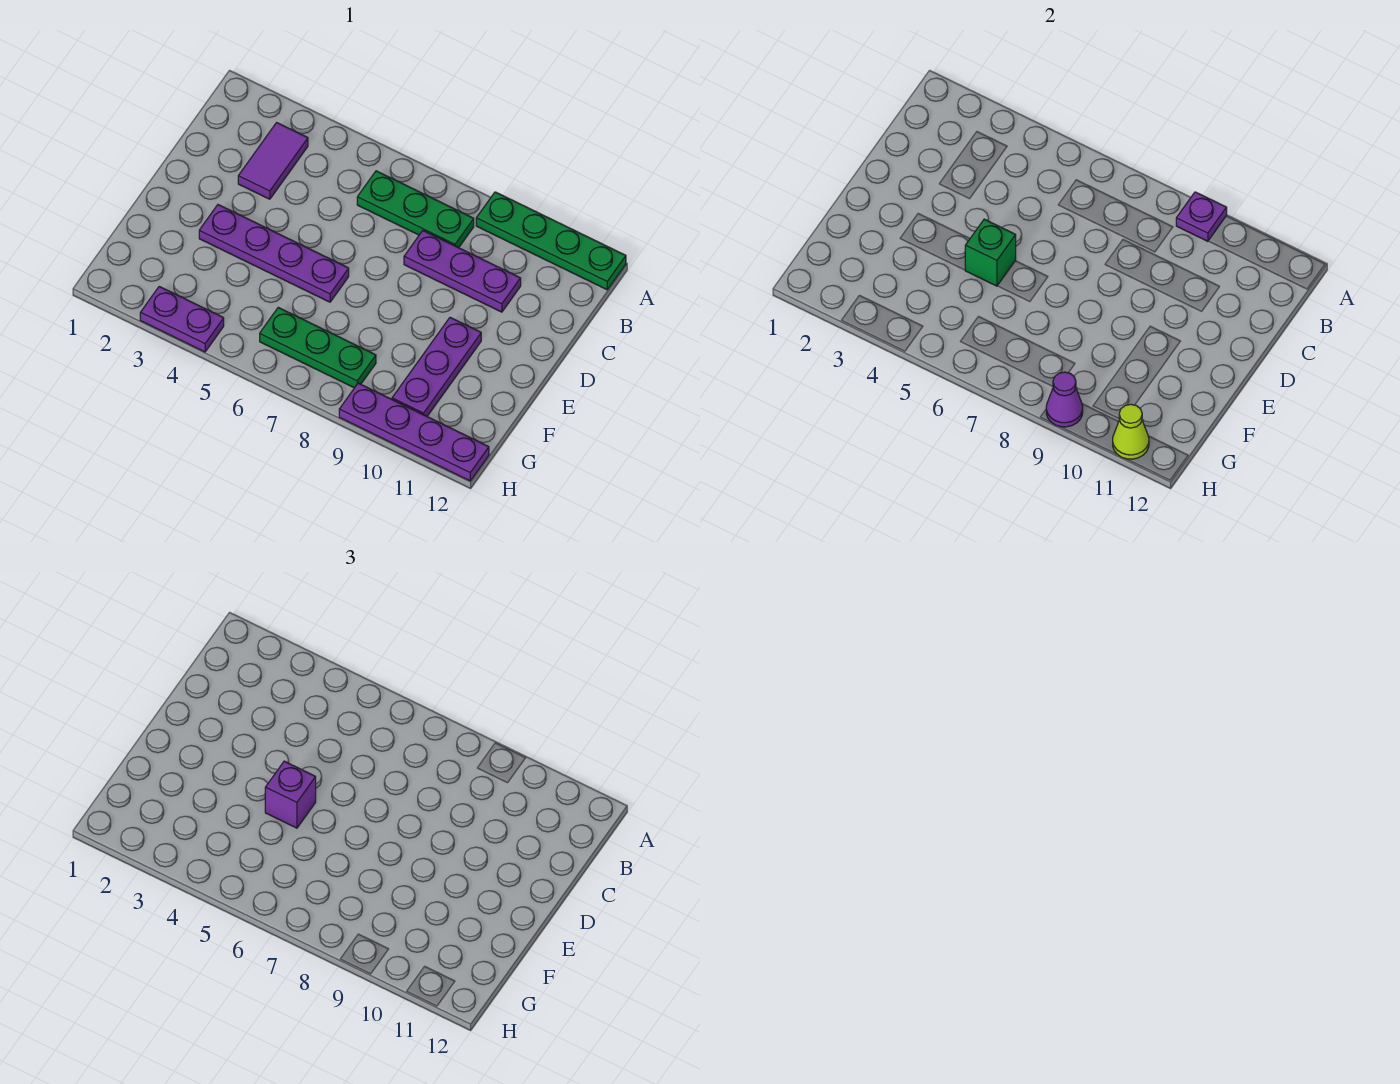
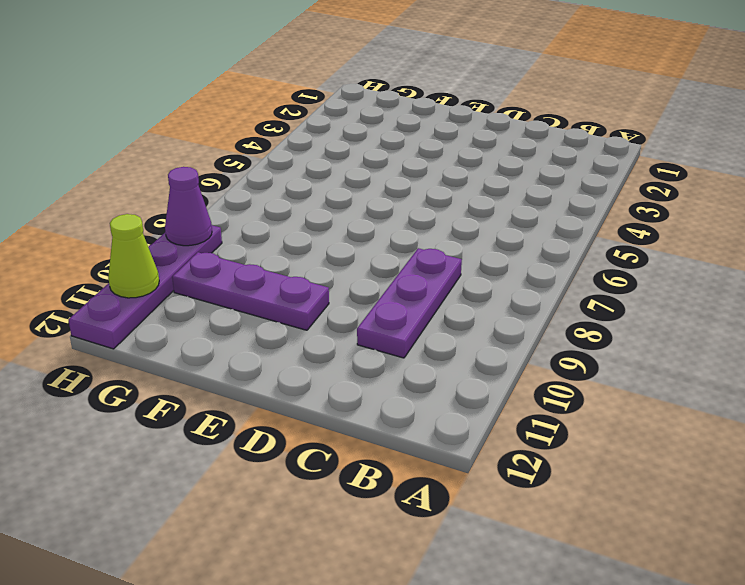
none -> green plate A9:A12 level 1
none -> purple tile B3:C3 level 1
none -> green plate B6:B8 level 1

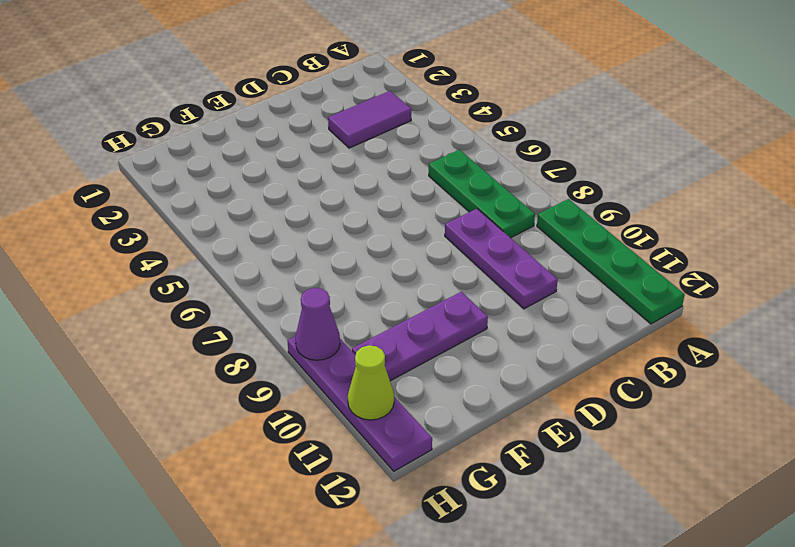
none -> purple plate E3:E6 level 1
none -> green plate G6:G8 level 1
none -> purple plate H3:H4 level 1

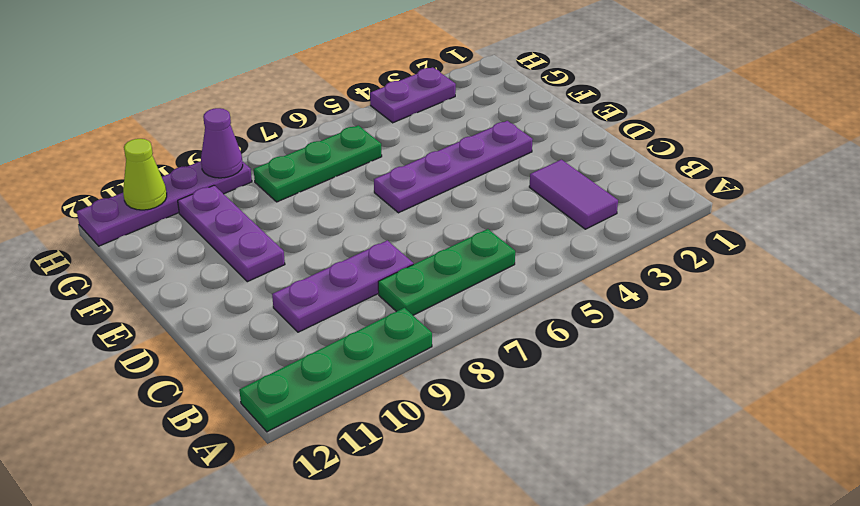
none -> purple plate A9 level 2
none -> green brick E5 level 2
none -> purple brick E5 level 3

